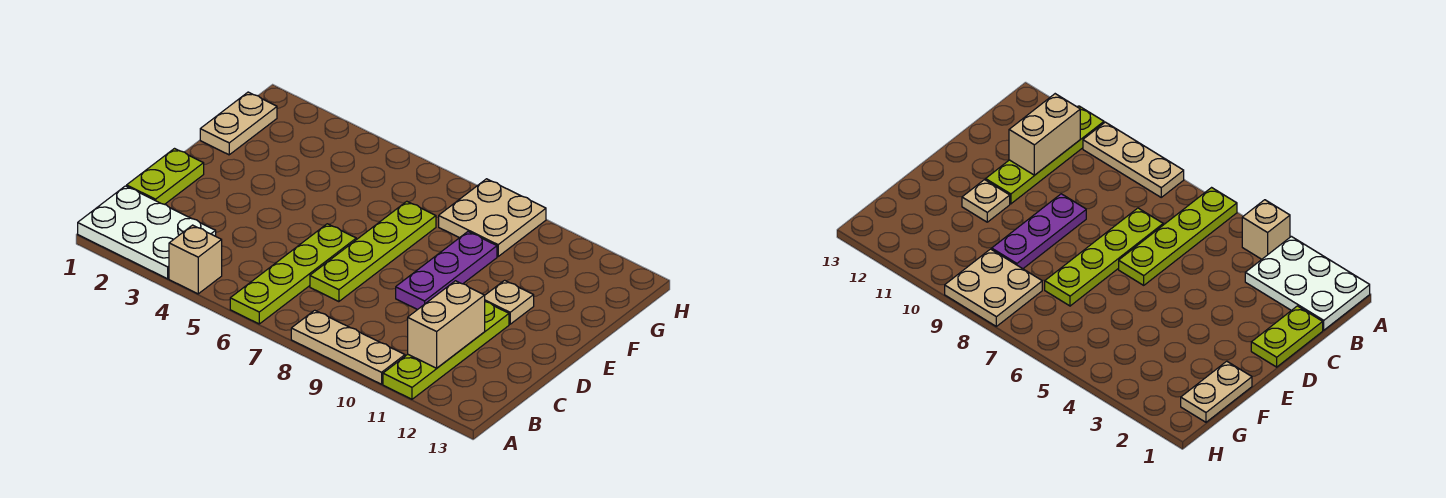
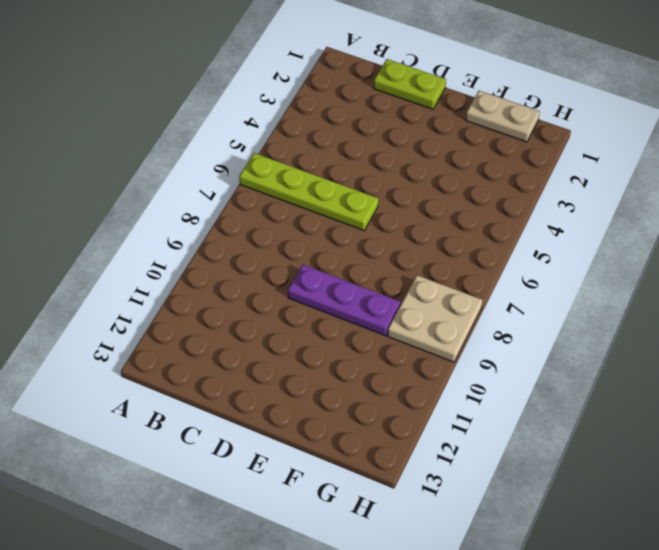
none -> white plate A1:B3 level 1
none -> tan brick A4 level 1
none -> tan plate A8:A10 level 1

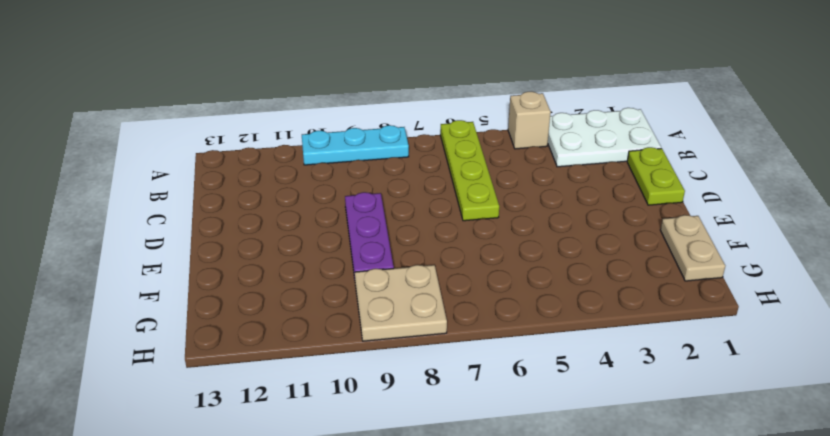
cyan plate A8:A10 level 1 -> tan plate A8:A10 level 1
none -> lime plate A11:D11 level 1
none -> lime plate C7:F7 level 1
none -> tan plate E11 level 1

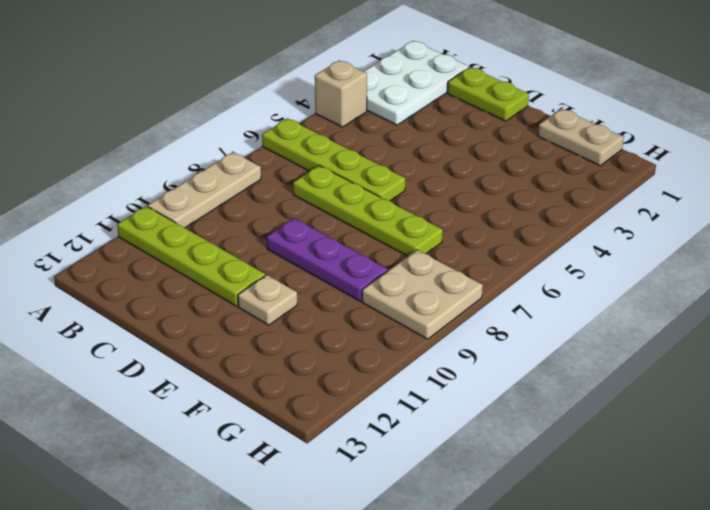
none -> tan brick B11:C11 level 2

